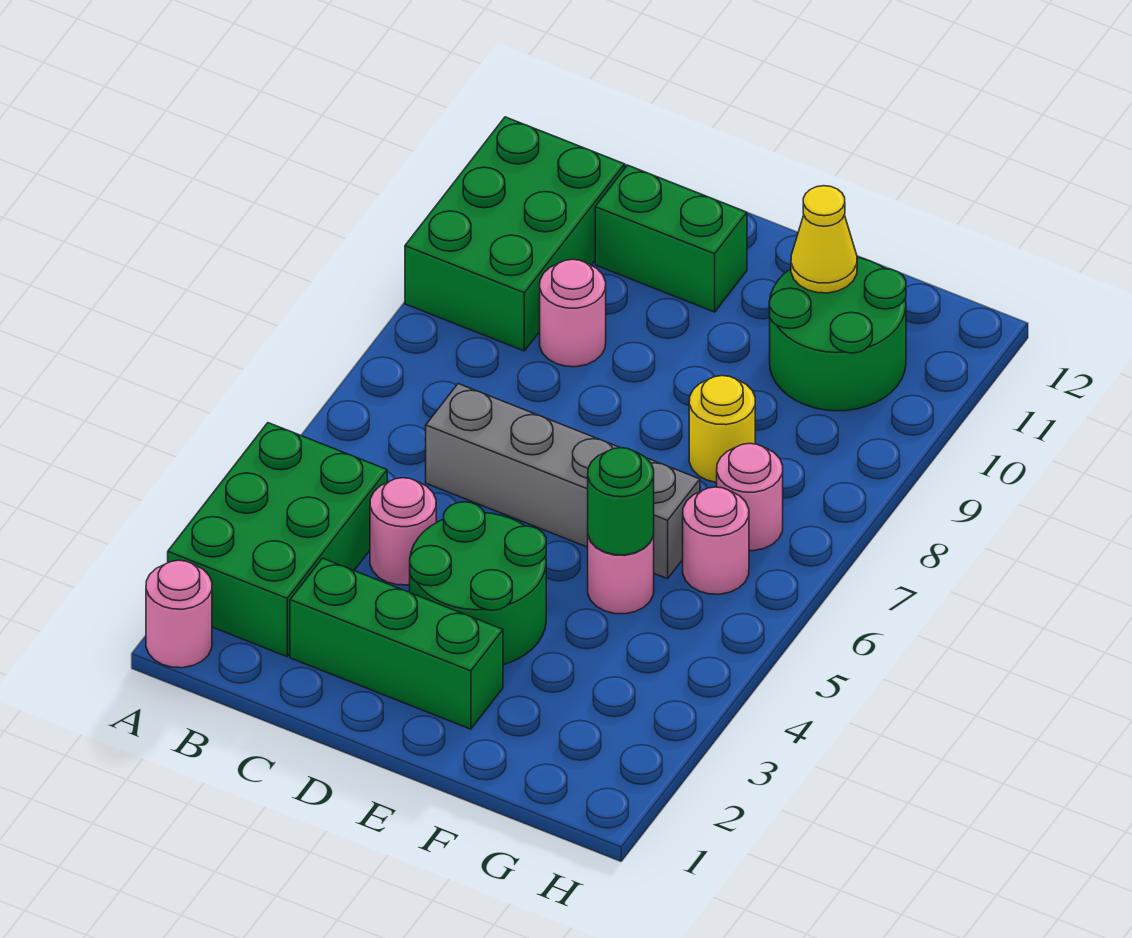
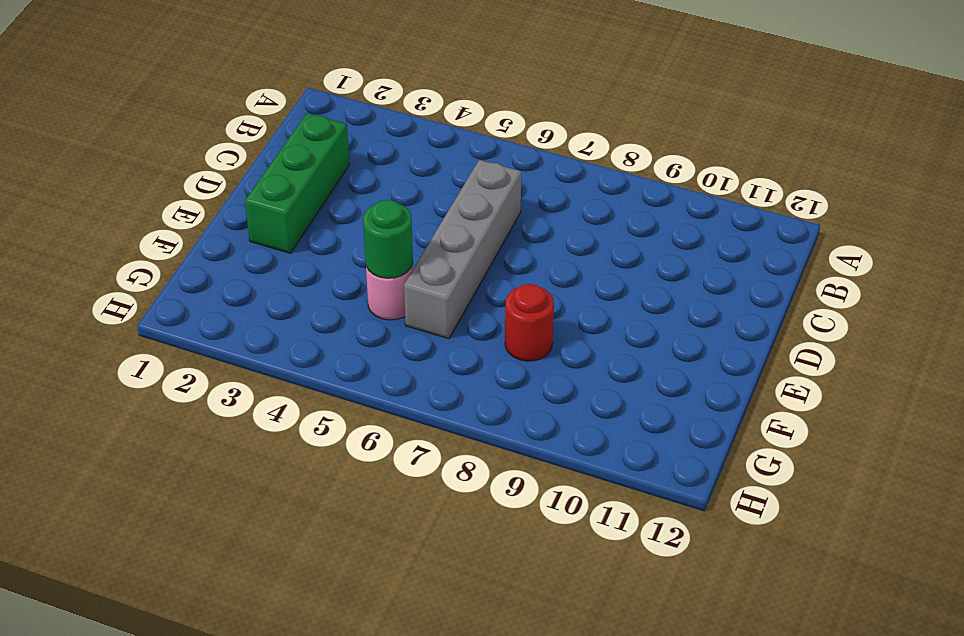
red round brick F8 level 1 -> yellow round brick F8 level 1
none -> pink round brick A1 level 1
none -> green brick A2:B4 level 1
none -> green brick A9:B11 level 1

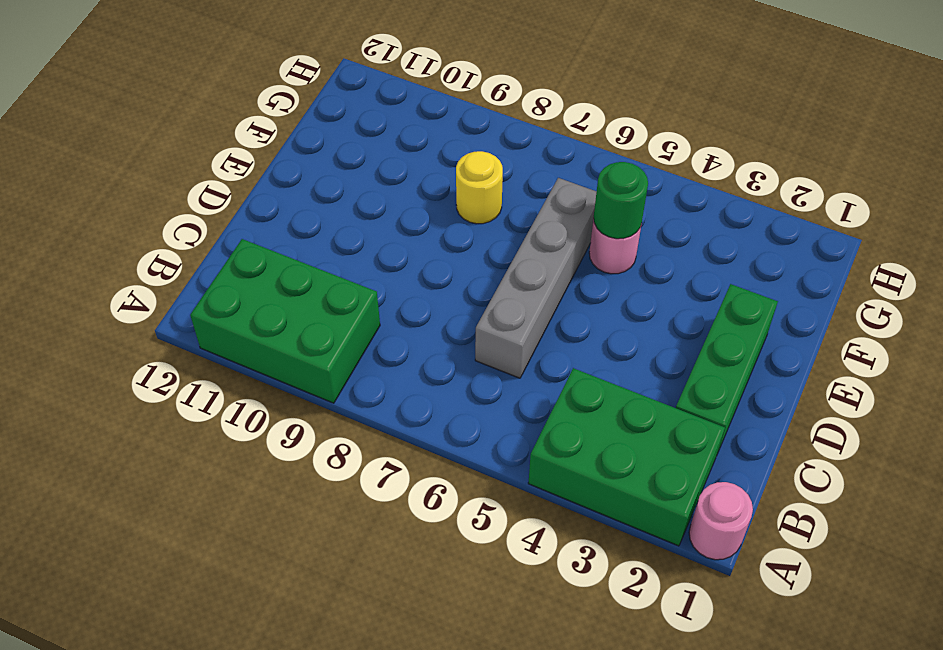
none -> pink round brick C4 level 1
none -> pink round brick C9 level 1
none -> green brick C11:D11 level 1

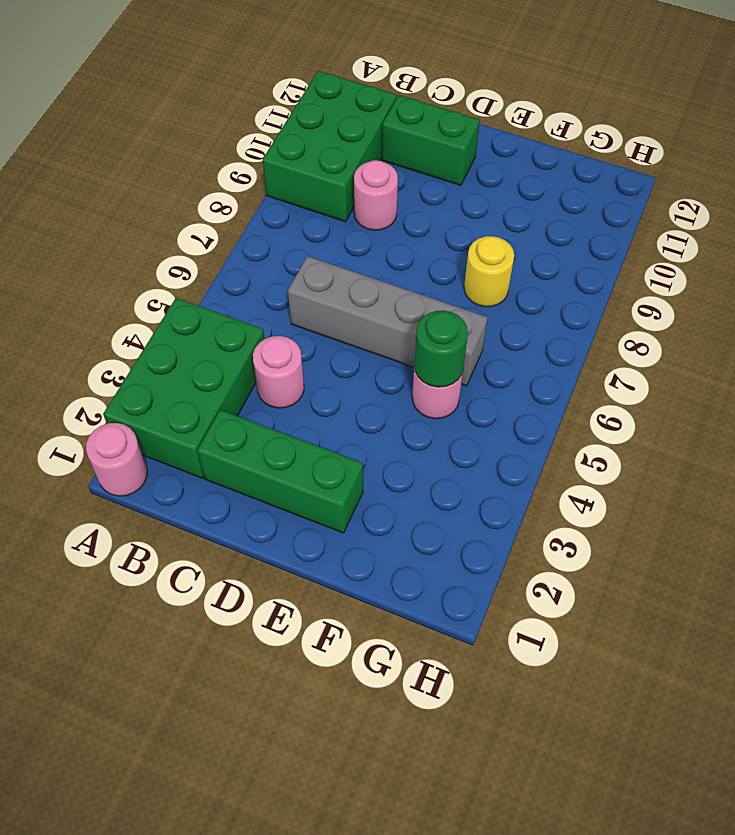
none -> green round brick D3:E4 level 1
none -> green round brick F10:G11 level 1
none -> pink round brick G6 level 1

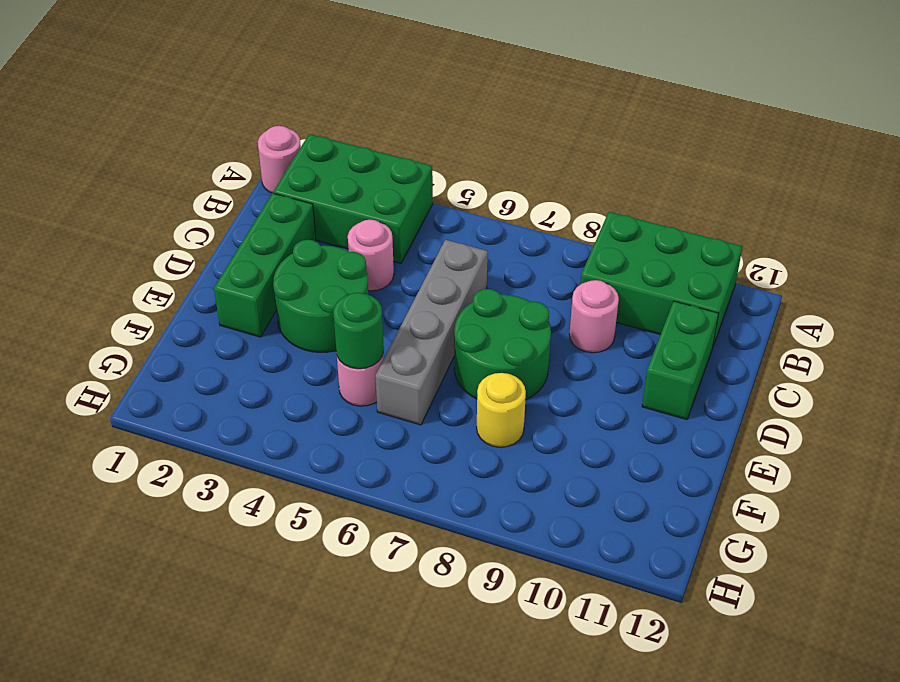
green round brick D7:E8 level 1 -> green round brick F10:G11 level 1
none -> pink round brick G6 level 1
none -> pink round brick G7 level 1
none -> yellow cone F11 level 2

